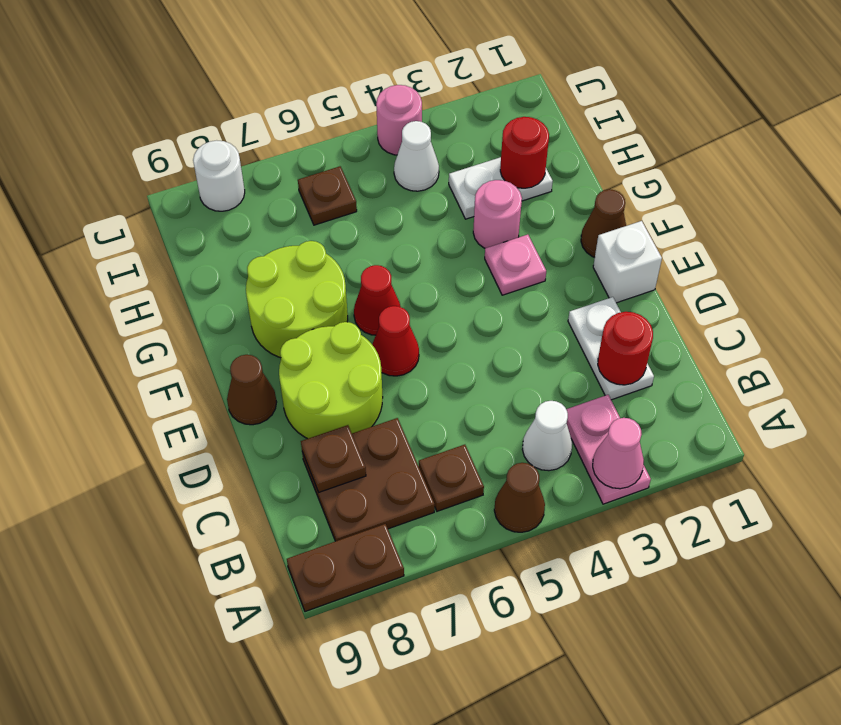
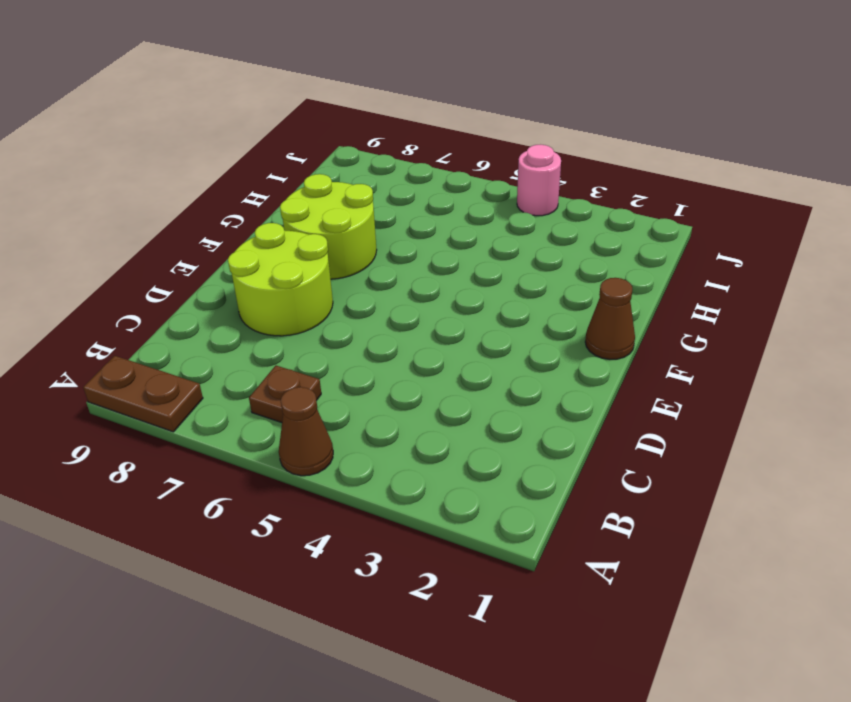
none -> pink plate A3:B3 level 1
none -> white cone B4 level 1
none -> brown plate B7:C8 level 1

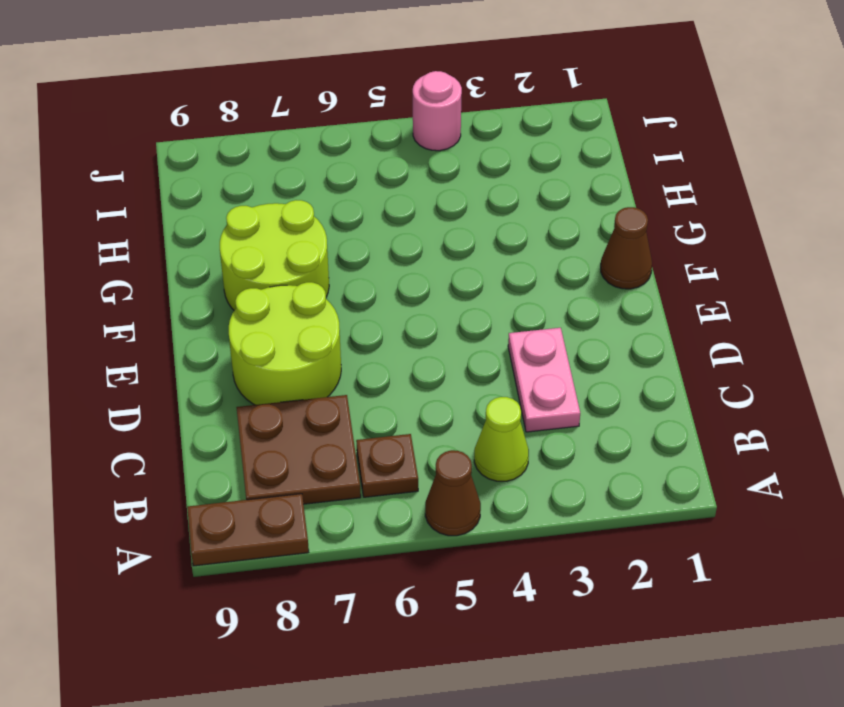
lime cone B4 level 1 -> white cone B4 level 1
pink plate C3:D3 level 1 -> pink plate A3:B3 level 1
none -> white plate C2:D2 level 1
none -> white brick E1 level 1
none -> red cone E6 level 1

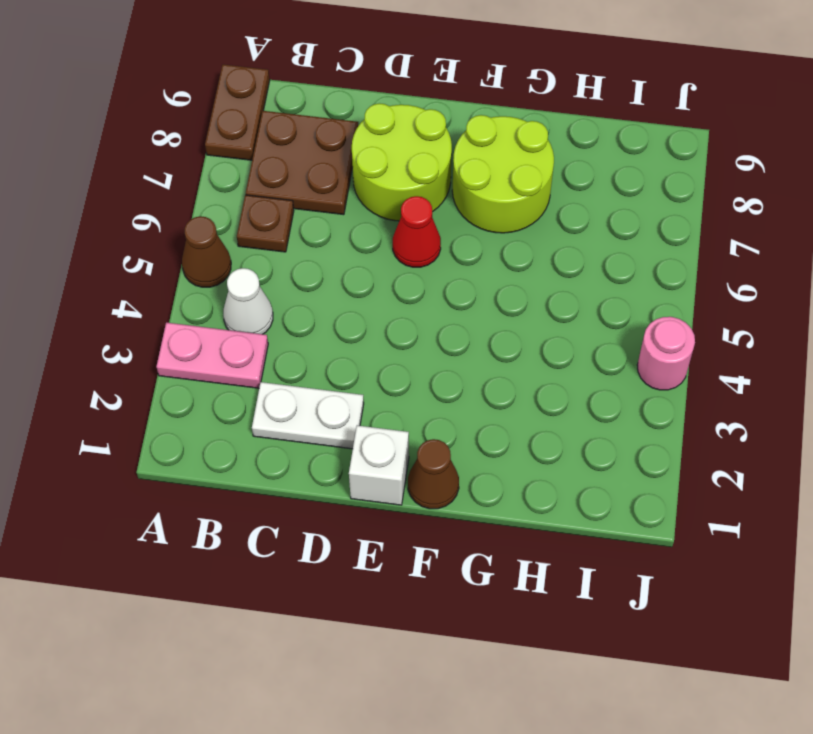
none -> brown cone E9 level 1
none -> pink plate F3 level 1
none -> red cone F6 level 1

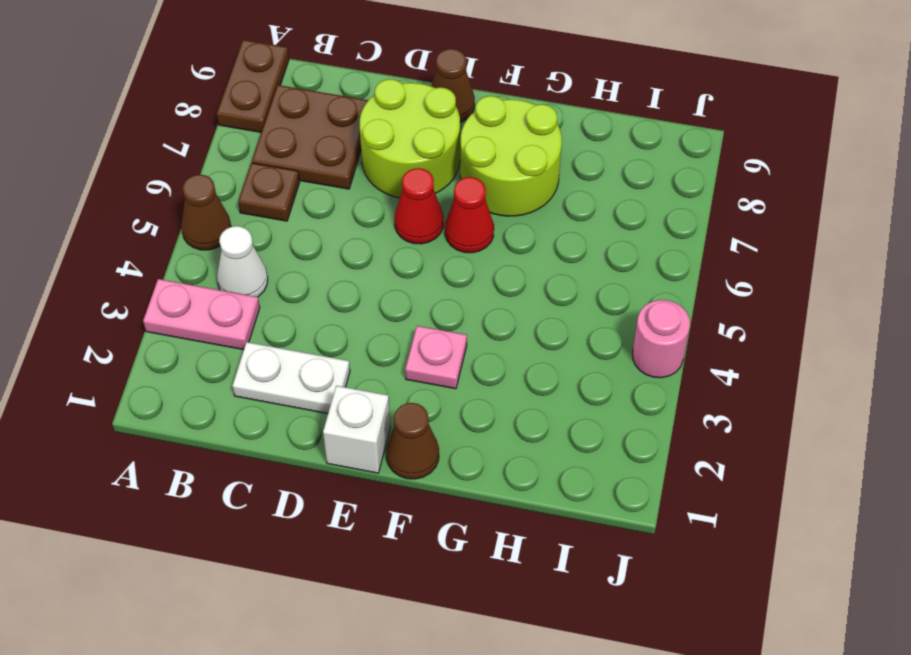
none -> pink round brick G3 level 1
none -> white plate H2:H3 level 1
none -> white cone I4 level 1

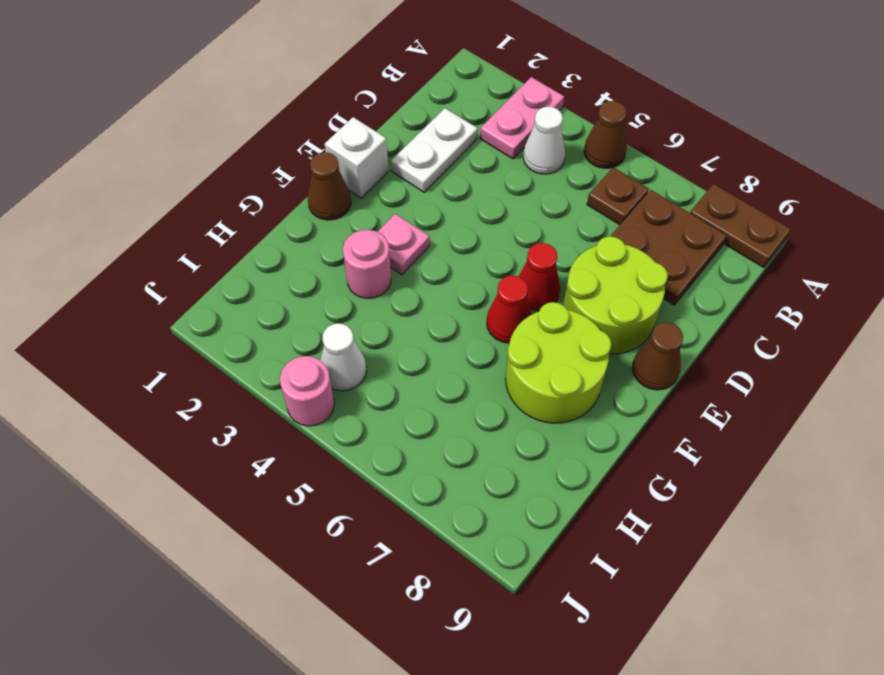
none -> white plate H2:H3 level 1
none -> brown plate I6 level 1
none -> white round brick J8 level 1

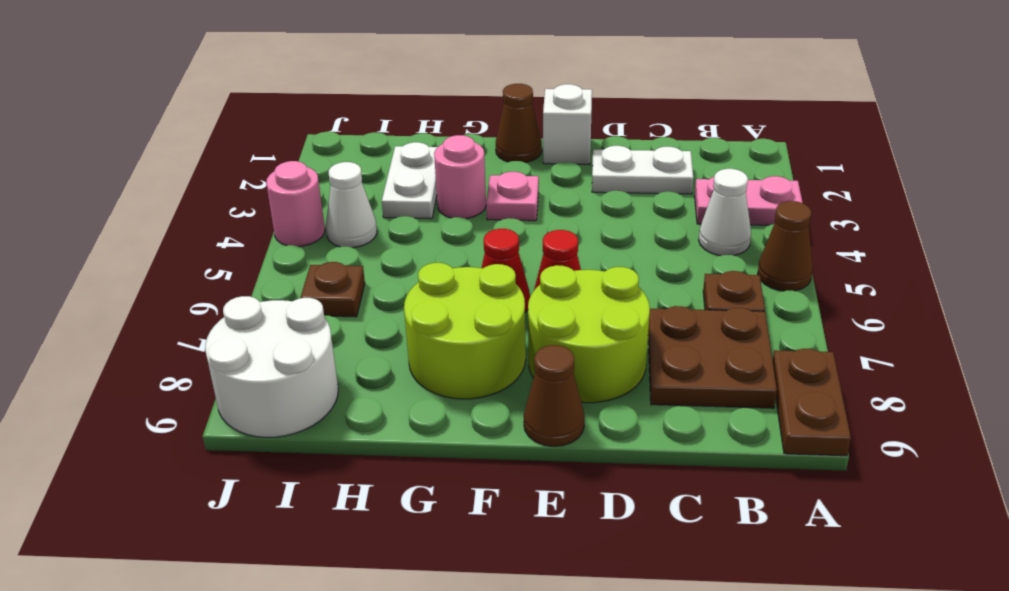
white round brick I8:J9 level 1 -> white round brick J8 level 1
none -> pink cone A3 level 2
none -> red round brick C2 level 2
none -> brown plate C8 level 2

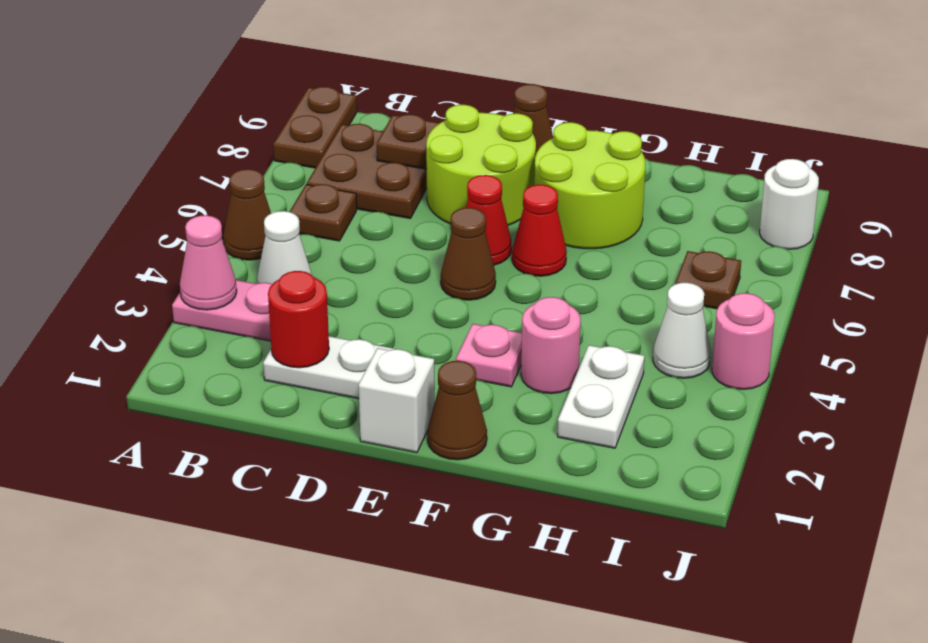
brown cone E5 level 1 -> none
none -> red round brick H2 level 2

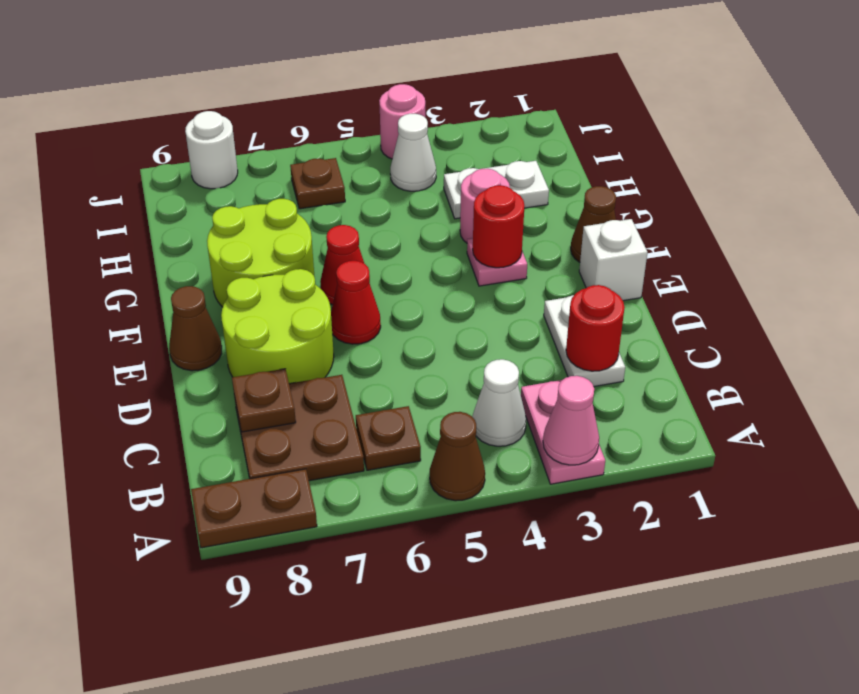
red round brick F3 level 2 -> red round brick H2 level 2

